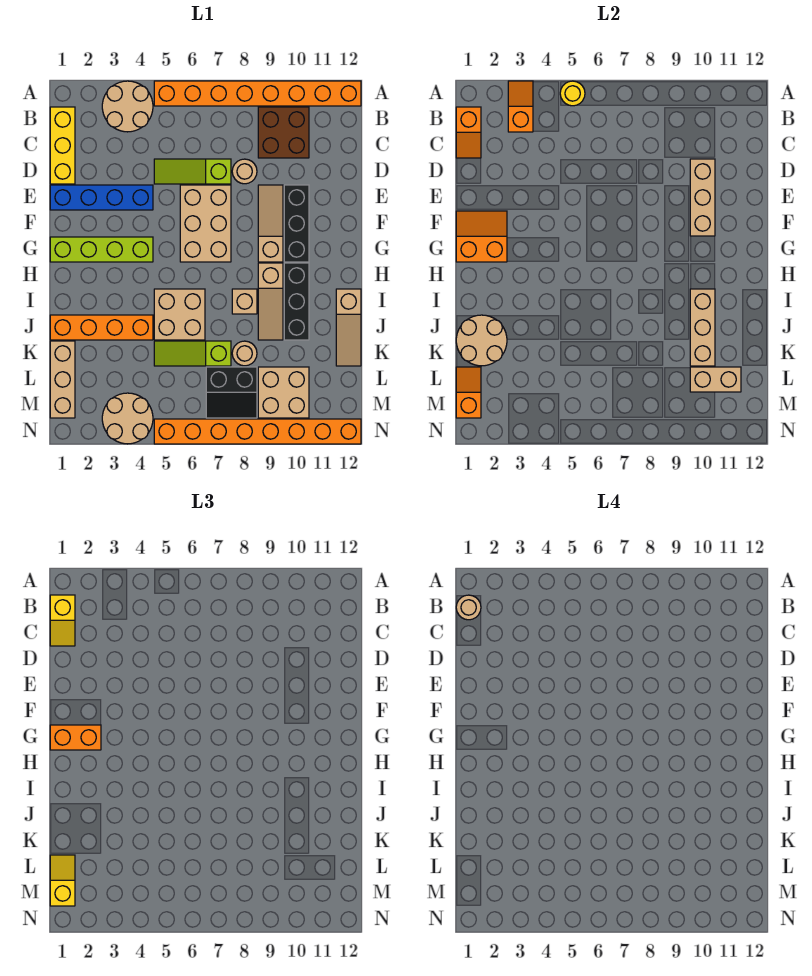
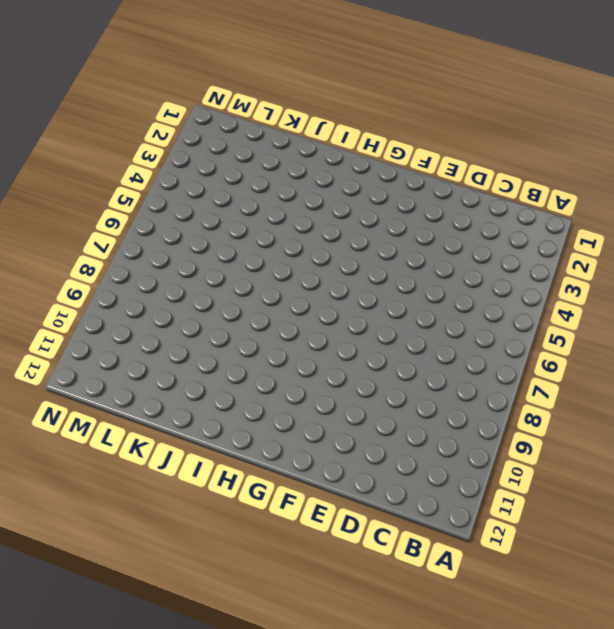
none -> tan round brick A3:B4 level 1
none -> orange brick A5:A12 level 1
none -> yellow brick B1:D1 level 1
none -> brown brick B9:C10 level 1

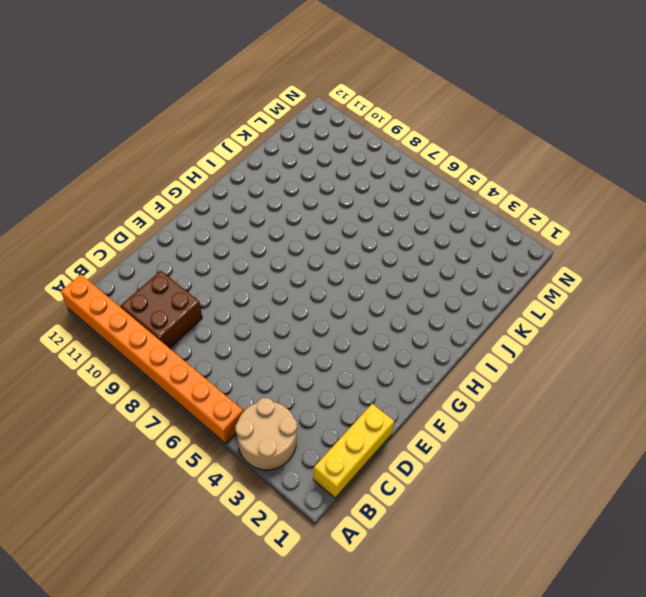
none -> lime slope D5:D7 level 1 top 7
none -> tan round brick D8 level 1
none -> blue brick E1:E4 level 1
none -> tan brick E6:G7 level 1

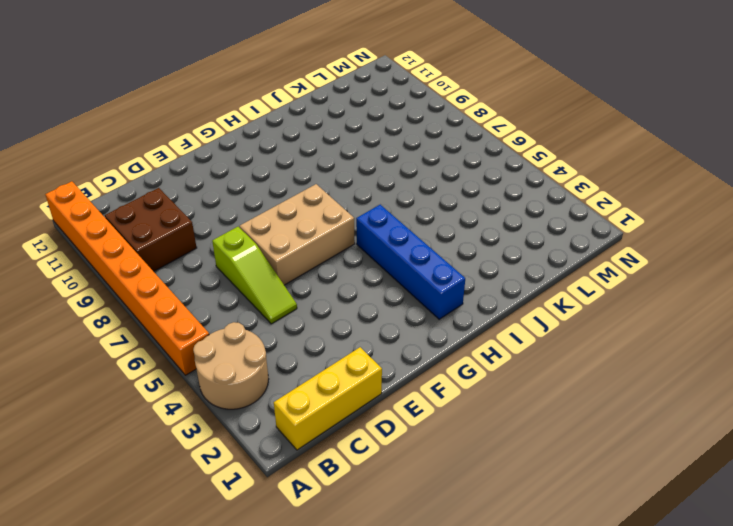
blue brick H2:H5 level 1 -> blue brick E1:E4 level 1
none -> tan round brick D8 level 1
none -> tan slope E9:G9 level 1 top G
none -> black brick E10:G10 level 1
none -> lime brick G1:G4 level 1

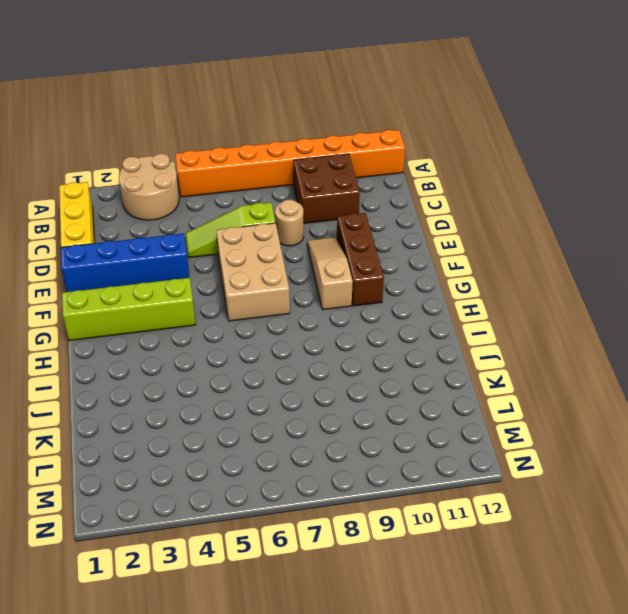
brown brick E10:G10 level 1 -> black brick E10:G10 level 1
none -> tan slope H9:J9 level 1 top H
none -> black brick H10:J10 level 1
none -> tan brick I5:J6 level 1
none -> tan brick I8 level 1

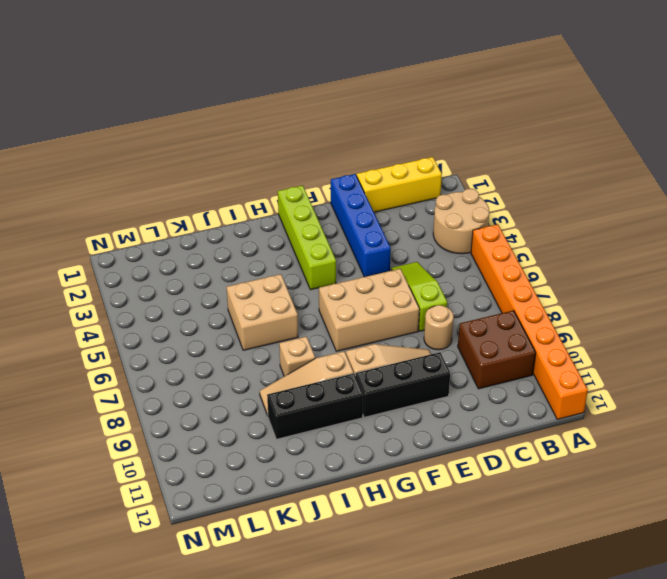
none -> tan slope I12:K12 level 1 top I
none -> orange brick J1:J4 level 1
none -> tan brick K1:M1 level 1
none -> lime slope K5:K7 level 1 top 7

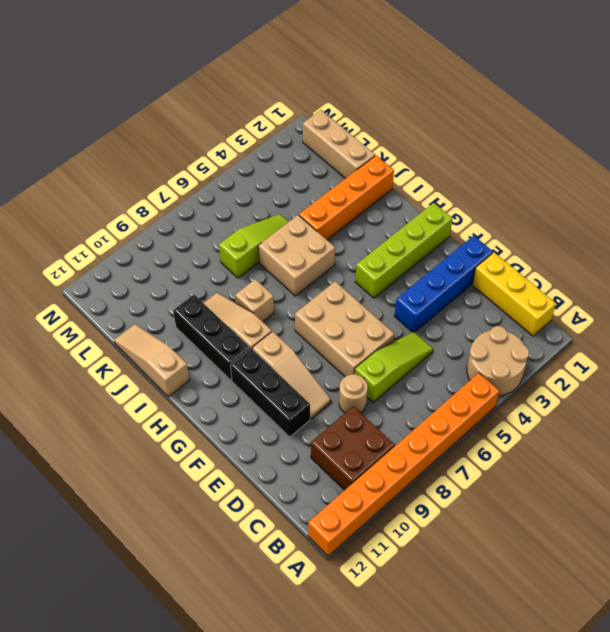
none -> tan round brick K8 level 1
none -> black slope L7:M8 level 1 top L
none -> tan brick L9:M10 level 1
none -> tan round brick M3:N4 level 1

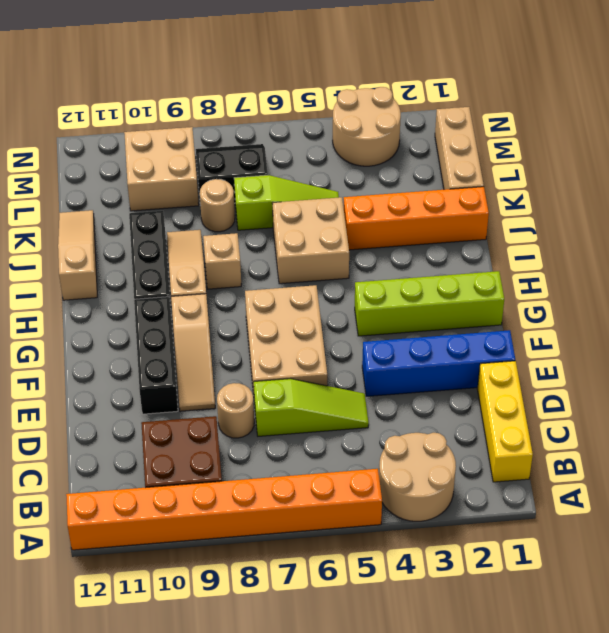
none -> orange brick N5:N12 level 1
none -> orange slope A3:B3 level 2 top B
none -> yellow round brick A5 level 2
none -> orange slope B1:C1 level 2 top B

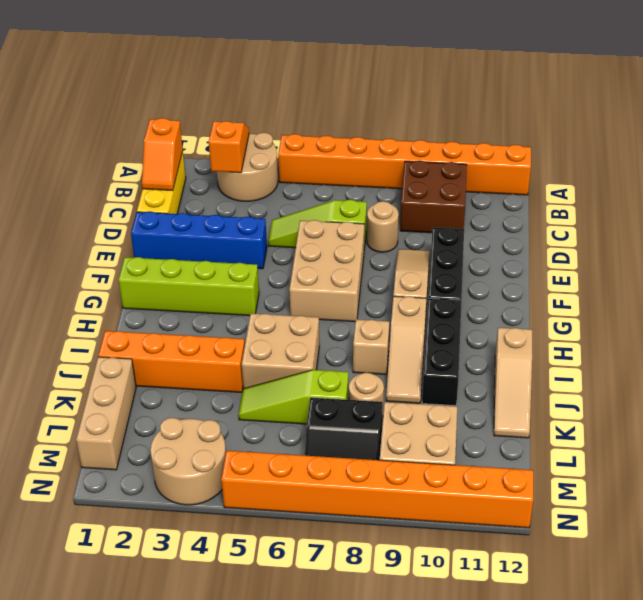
none -> yellow round brick A5 level 2
none -> tan brick D10:F10 level 2
none -> orange slope F1:G2 level 2 top G
none -> tan brick I10:K10 level 2

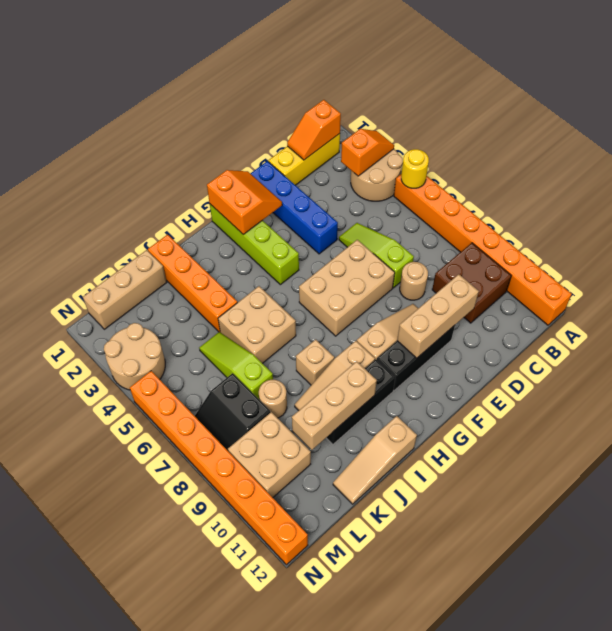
none -> tan round brick J1:K2 level 2
none -> orange slope L1:M1 level 2 top M
none -> tan brick L10:L11 level 2
none -> yellow slope B1:C1 level 3 top B

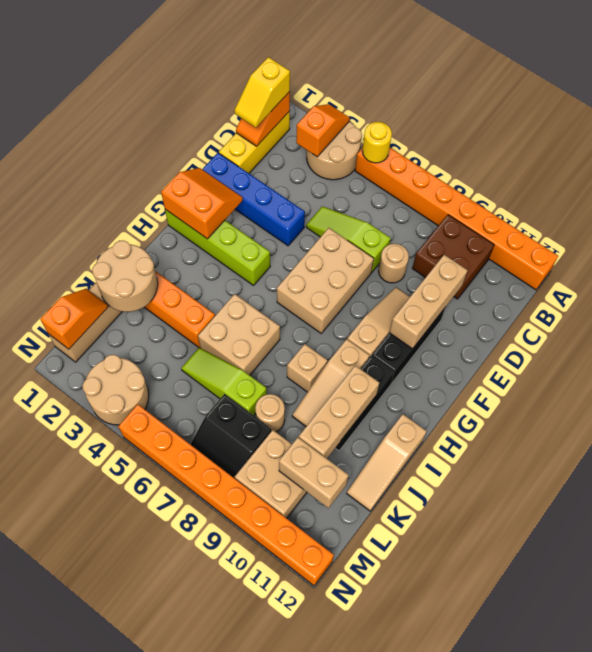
none -> orange brick G1:G2 level 3
none -> yellow slope L1:M1 level 3 top M
none -> tan round brick B1 level 4

